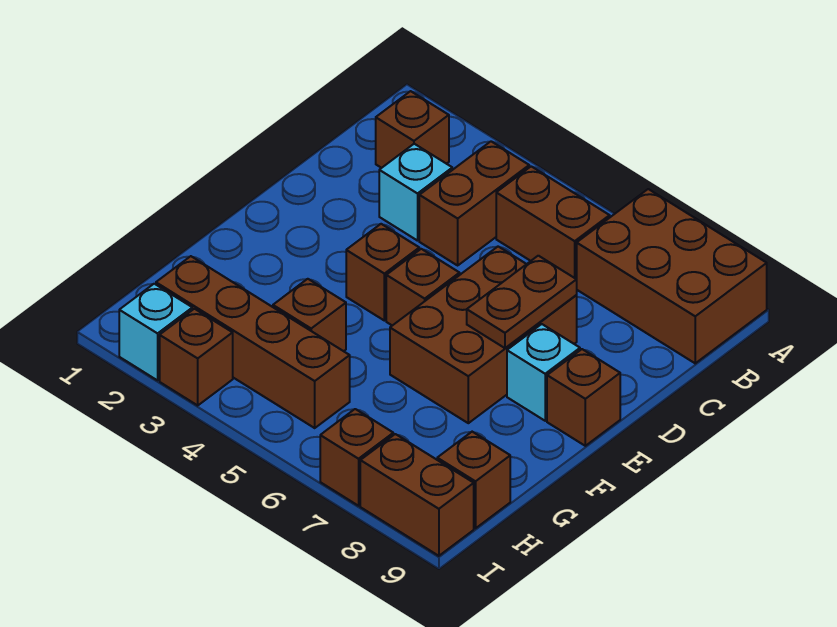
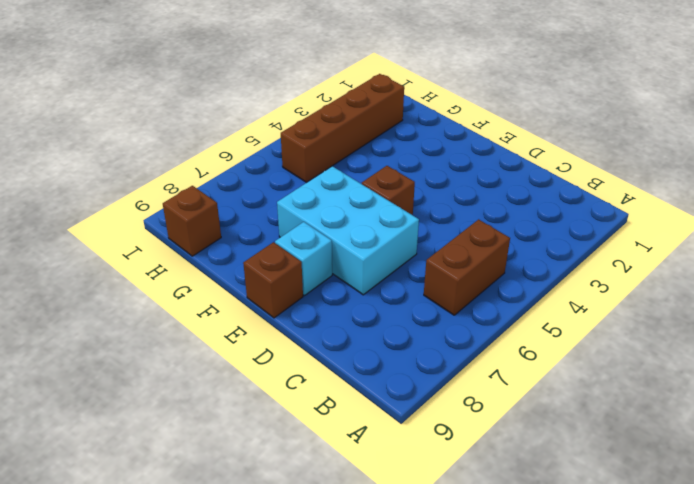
cyan brick D6:F7 level 1 -> brown brick D6:F7 level 1
none -> brown brick A7:B9 level 1
none -> brown brick B2 level 1
none -> brown brick B4:C4 level 1

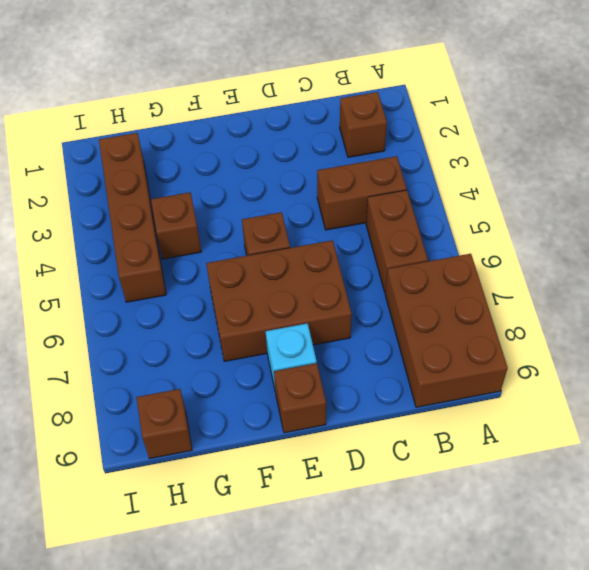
none -> cyan brick C3 level 1
none -> brown brick E4 level 1
none -> cyan brick I2 level 1

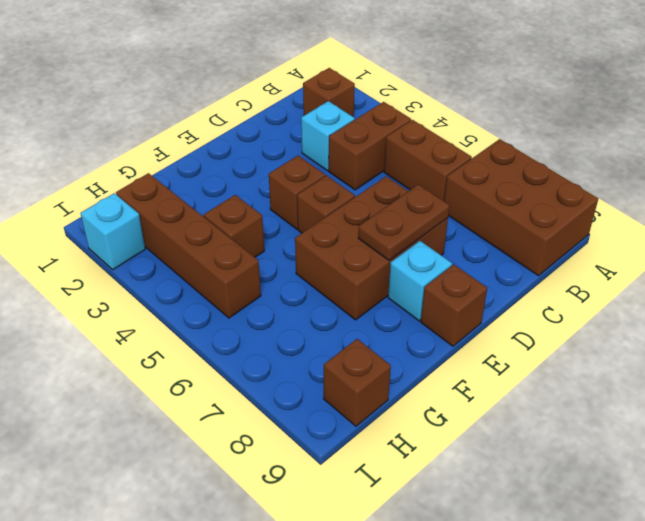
none -> brown brick I3 level 1
none -> brown brick I7 level 1
none -> brown brick I8:I9 level 1

